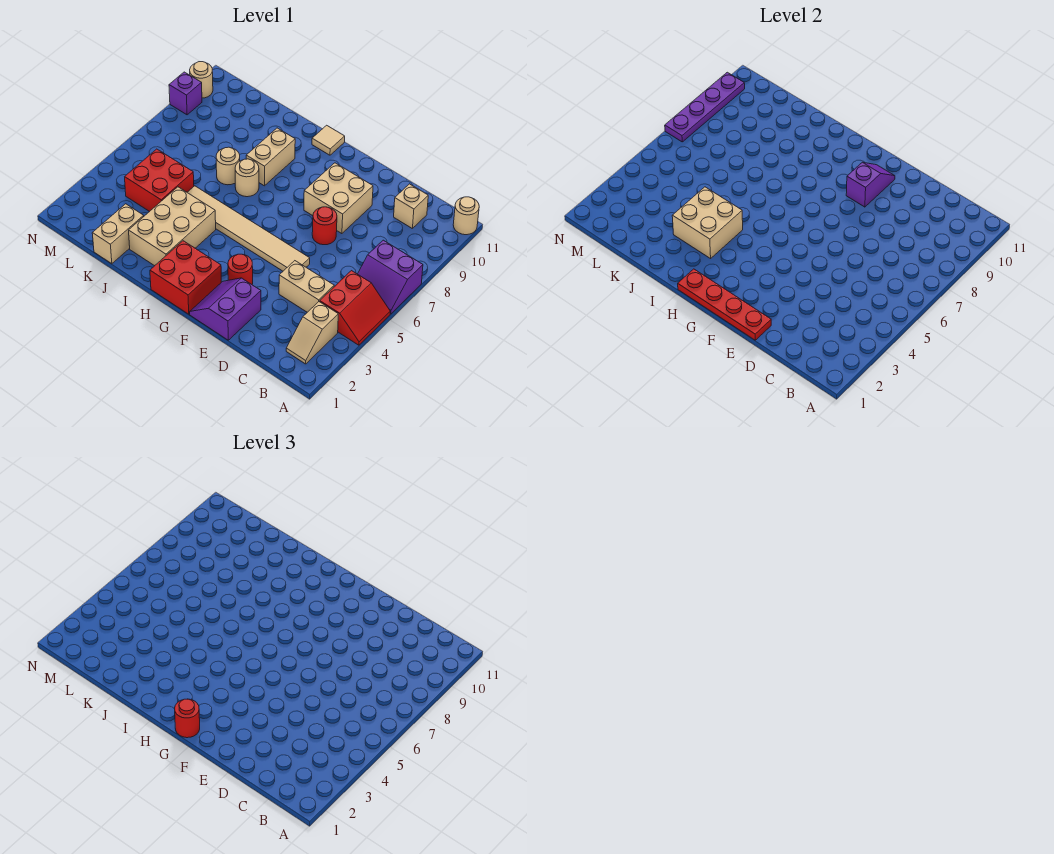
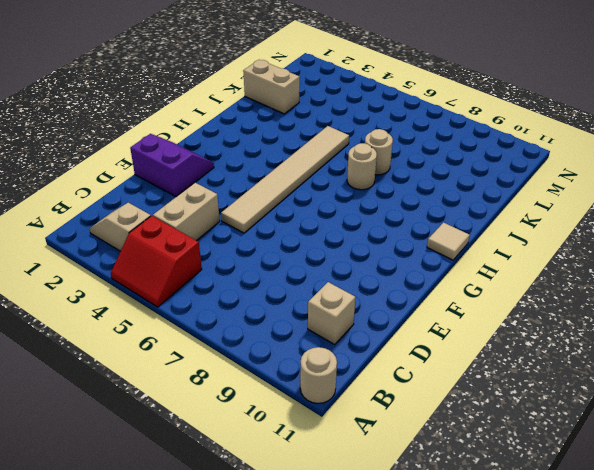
none -> purple slope A6:B7 level 1 top 7
none -> red round brick E7 level 1
none -> tan brick E8:F9 level 1

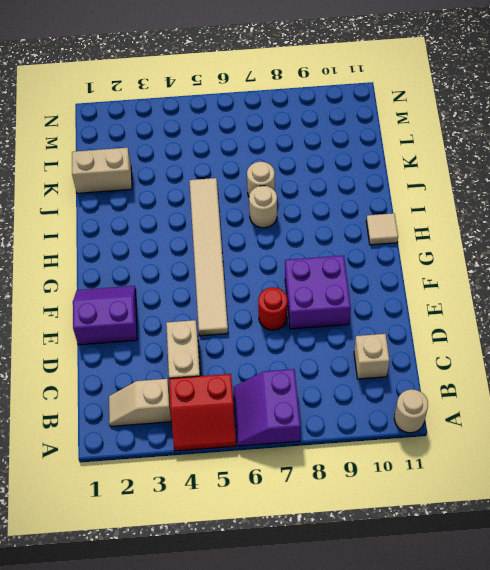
purple brick E8:F9 level 1 -> tan brick E8:F9 level 1
none -> red round brick F3 level 1
none -> red brick G1:H2 level 1
none -> tan brick I2:J4 level 1

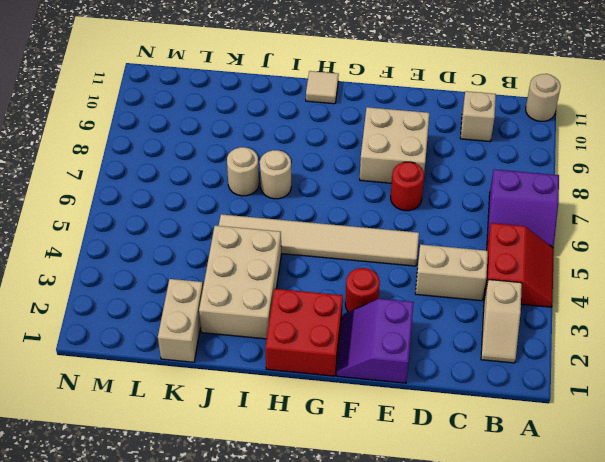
none -> tan brick I8:I9 level 1
none -> red brick K4:L5 level 1
none -> purple brick N9 level 1

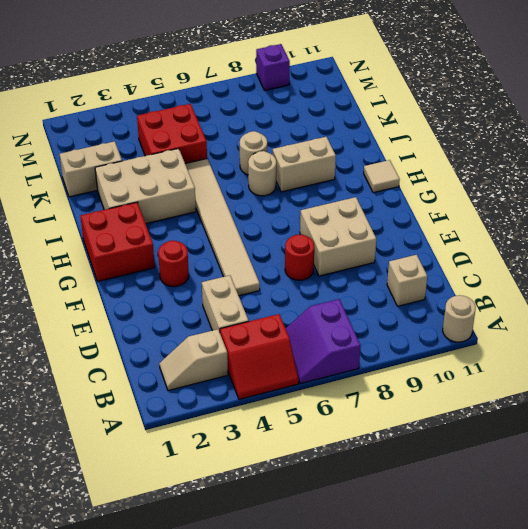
none -> purple slope E1:F2 level 1 top E
none -> tan round brick N10 level 1
none -> red plate E1:H1 level 2

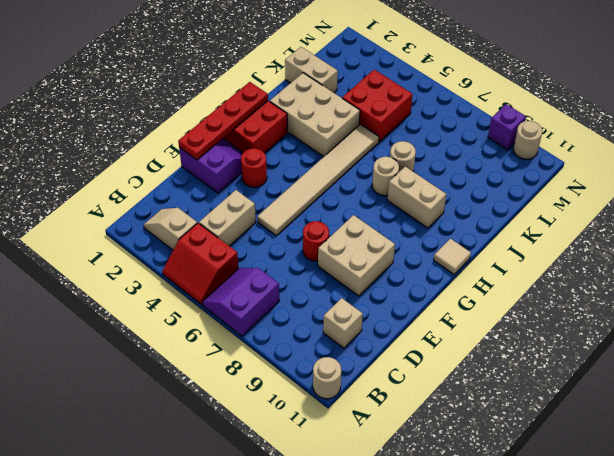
none -> purple slope F9:F10 level 2 top 9
none -> tan brick I3:J4 level 2
none -> purple plate N7:N10 level 2

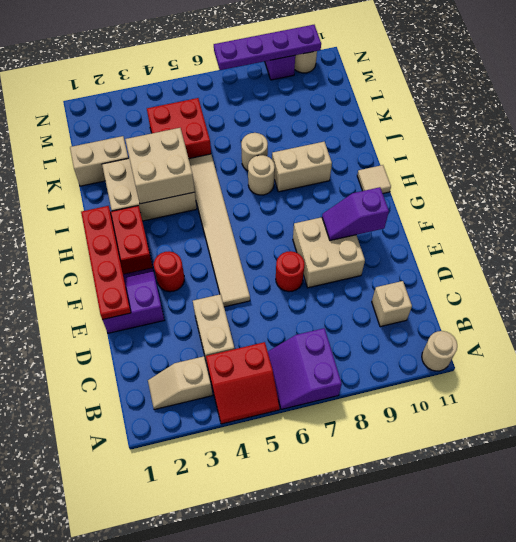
purple slope F9:F10 level 2 top 10 -> purple slope F9:F10 level 2 top 9
none -> red round brick G1 level 3

